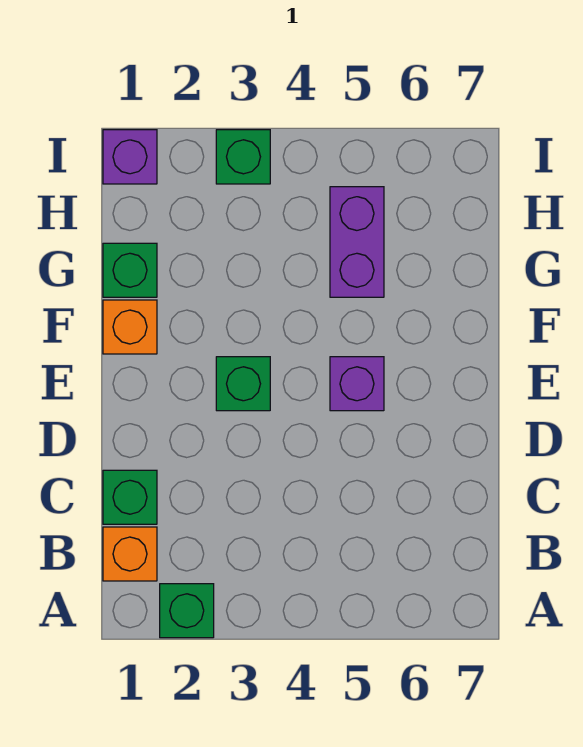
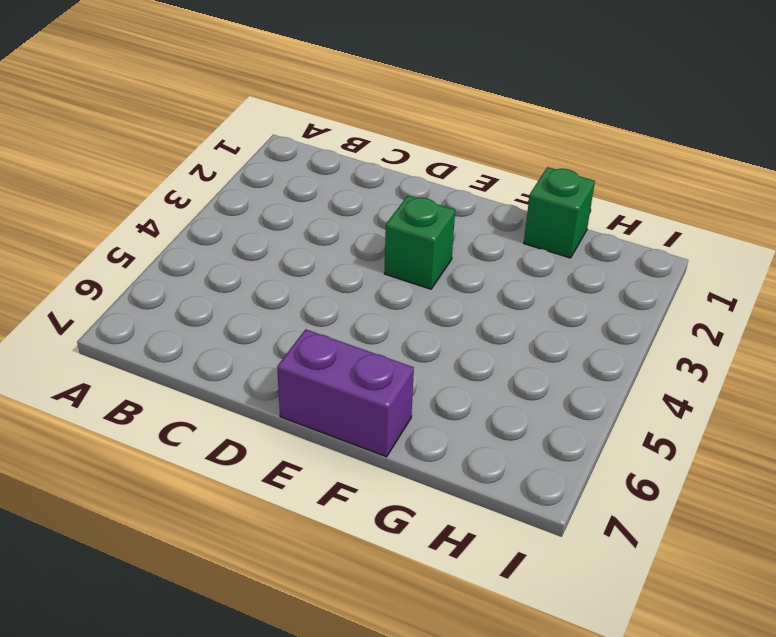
purple brick E7:F7 level 1 -> purple brick G5:H5 level 1
none -> green brick A2 level 1
none -> orange brick B1 level 1

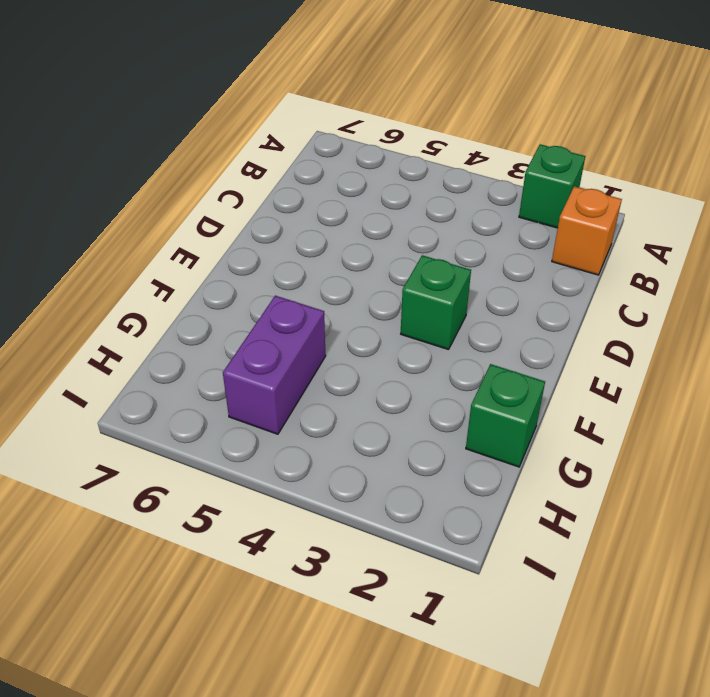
none -> green brick C1 level 1
none -> purple brick E5 level 1

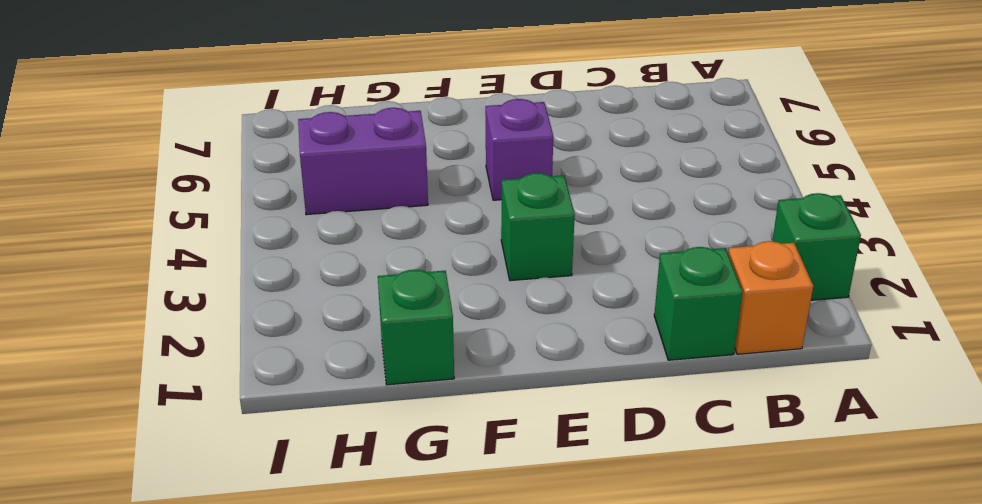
none -> orange brick F1 level 1
none -> purple brick I1 level 1

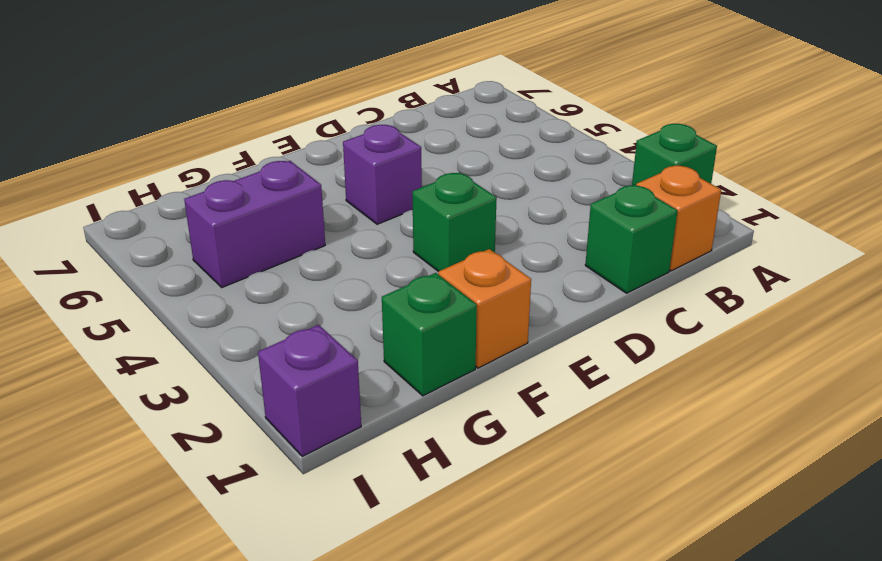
none -> green brick I3 level 1

